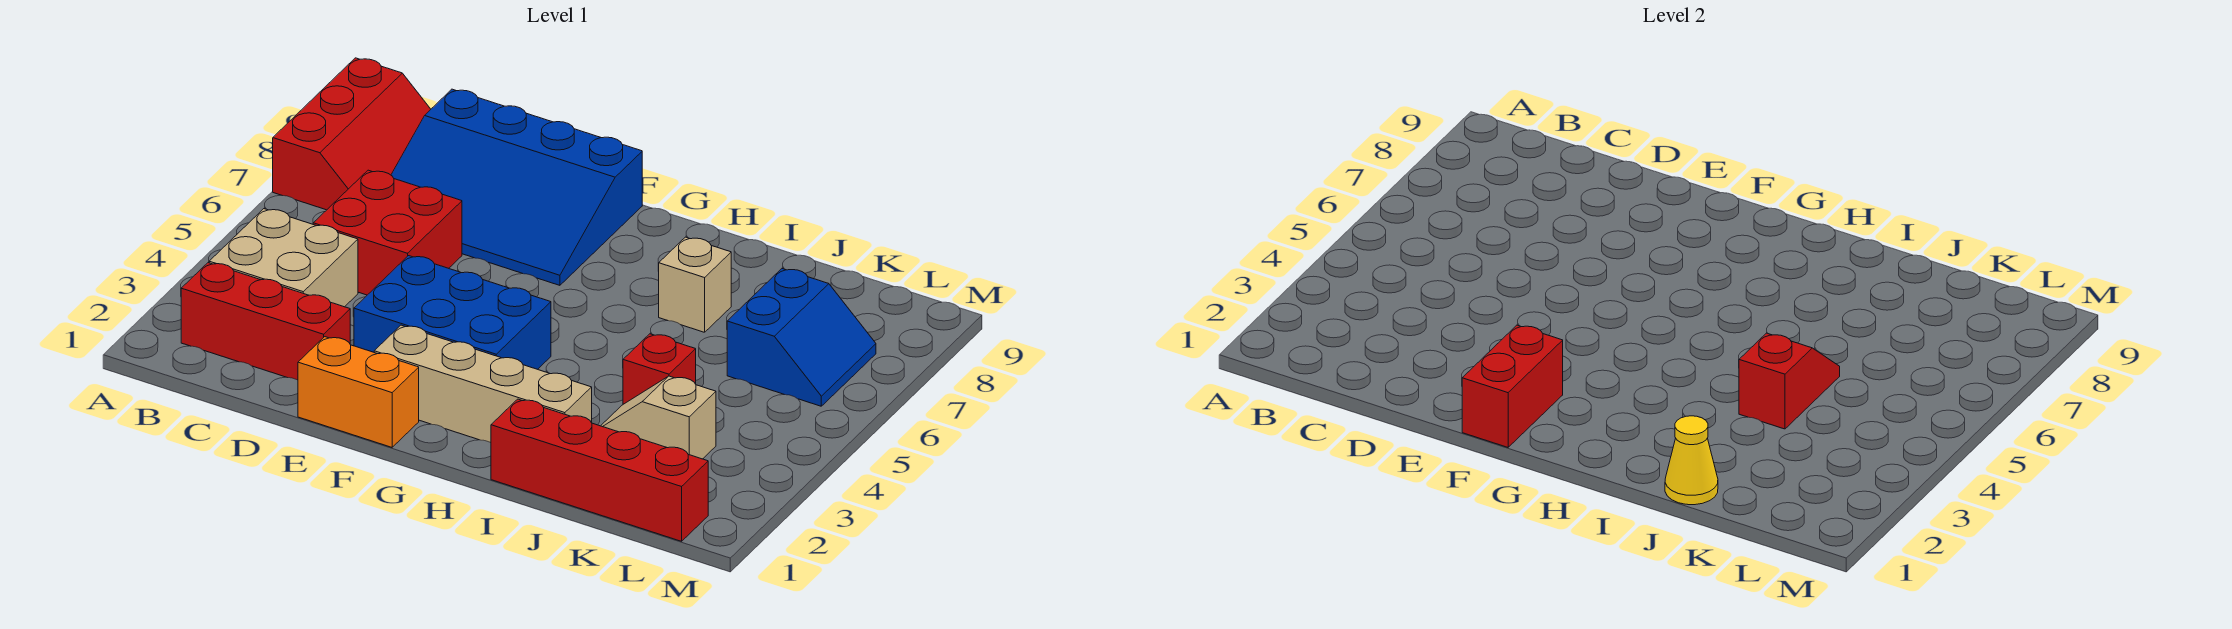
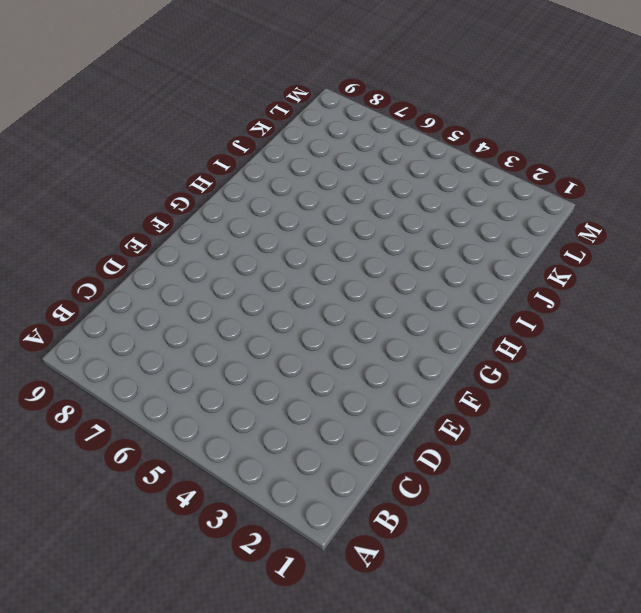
none -> red slope A7:B9 level 1 top A
none -> red brick B2:D2 level 1
none -> tan brick B3:C4 level 1

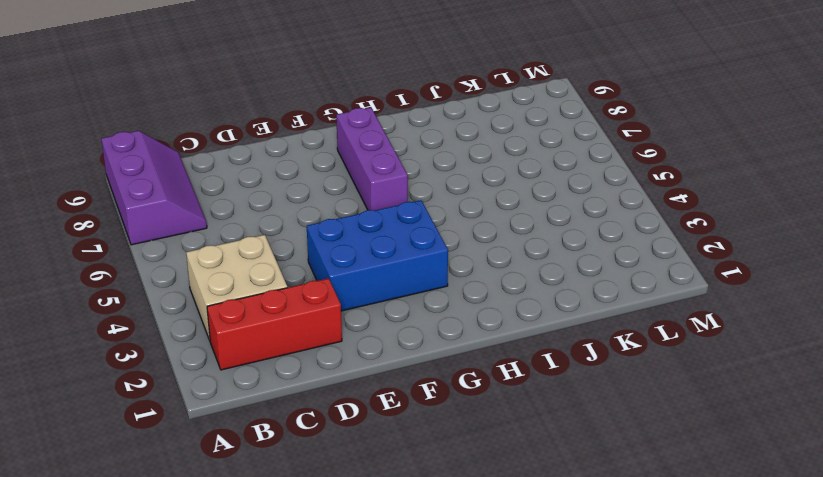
purple slope A7:B9 level 1 top A -> red slope A7:B9 level 1 top A
purple brick G6:G8 level 1 -> none
none -> red brick C5:D6 level 1
none -> blue slope C7:F9 level 1 top 9
none -> orange brick E1:F1 level 1

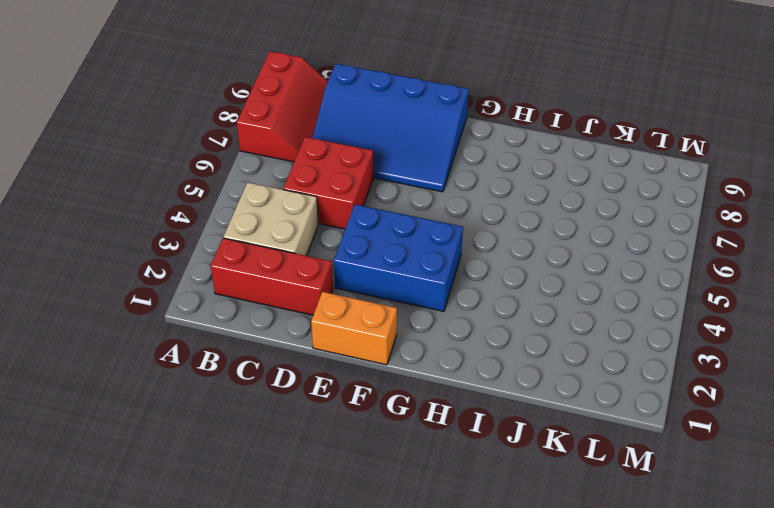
none -> tan brick F2:I2 level 1
none -> red brick I1:L1 level 1
none -> tan brick I7 level 1

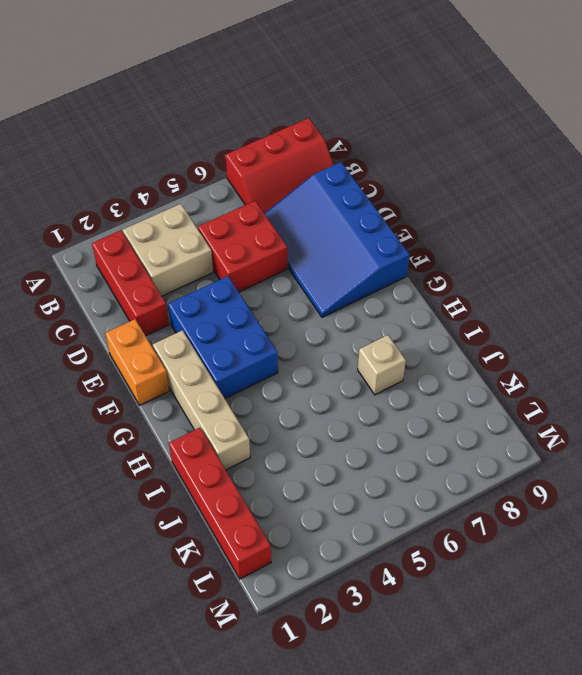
none -> tan slope J3:K3 level 1 top K
none -> red brick J4 level 1
none -> blue slope K6:L7 level 1 top K

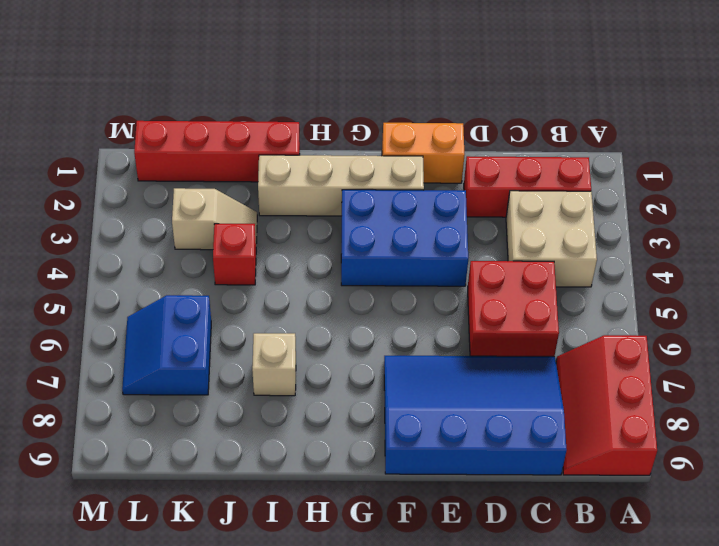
none -> red brick F1:F2 level 2
none -> yellow cone J1 level 2
none -> red slope J4:J5 level 2 top 4

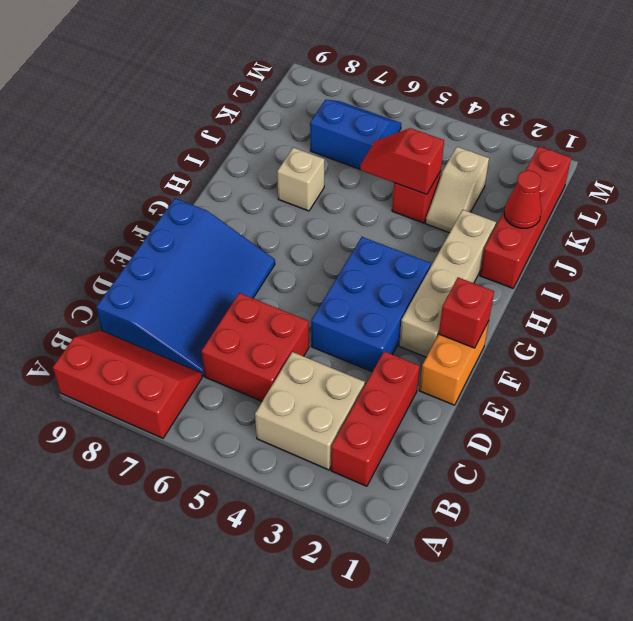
red brick F1 level 2 -> red brick F1:F2 level 2
red cone J1 level 2 -> yellow cone J1 level 2

